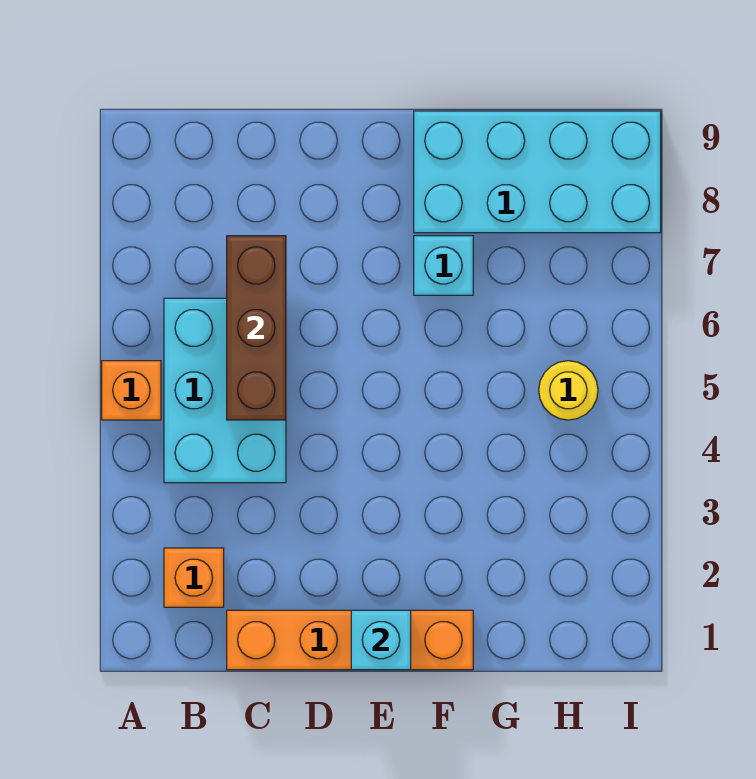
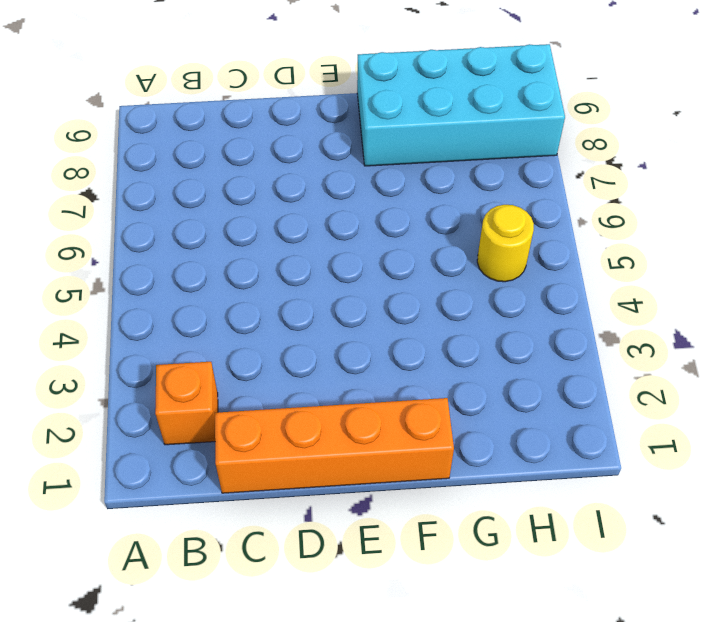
none -> orange brick A5 level 1
none -> cyan brick B4:C6 level 1

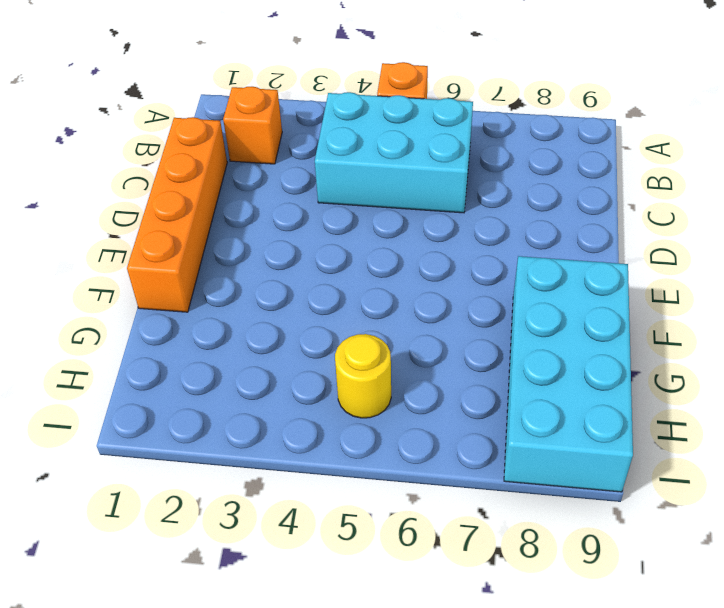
none -> cyan brick F7 level 1
none -> brown brick C5:C7 level 2

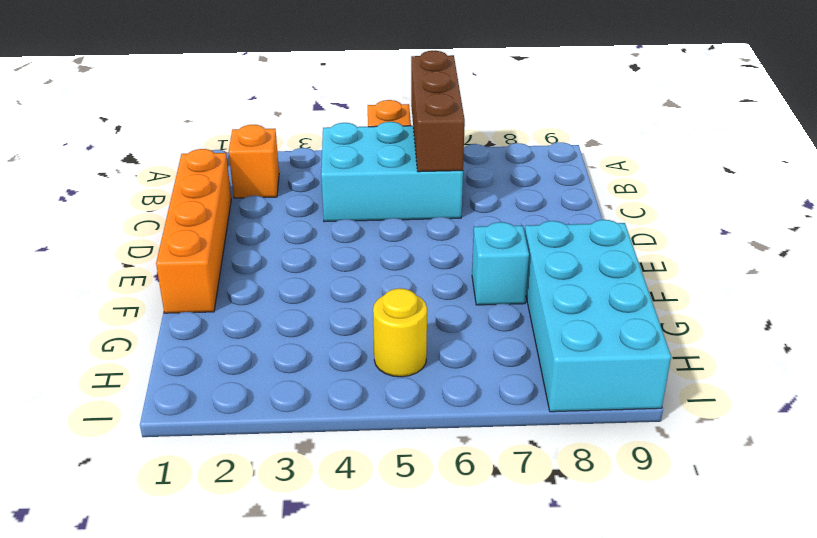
brown brick A6:C6 level 2 -> brown brick C5:C7 level 2
none -> cyan brick E1 level 2

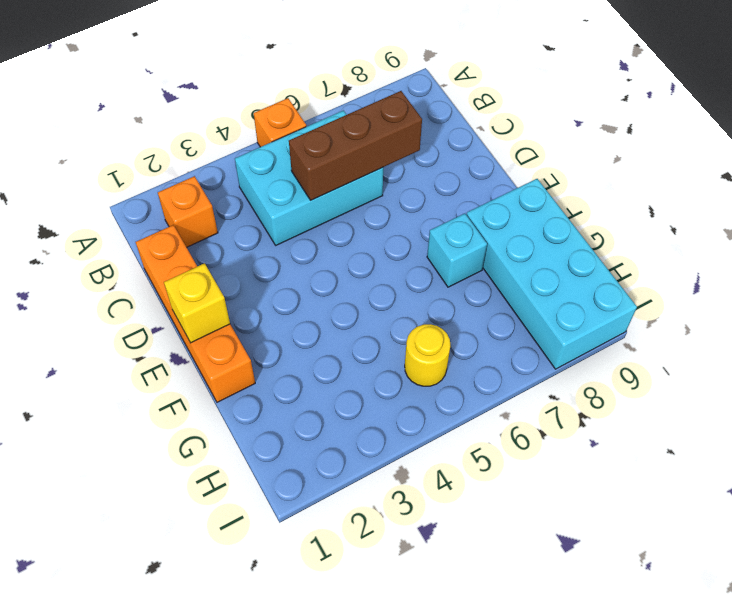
yellow brick E1 level 2 -> cyan brick E1 level 2

